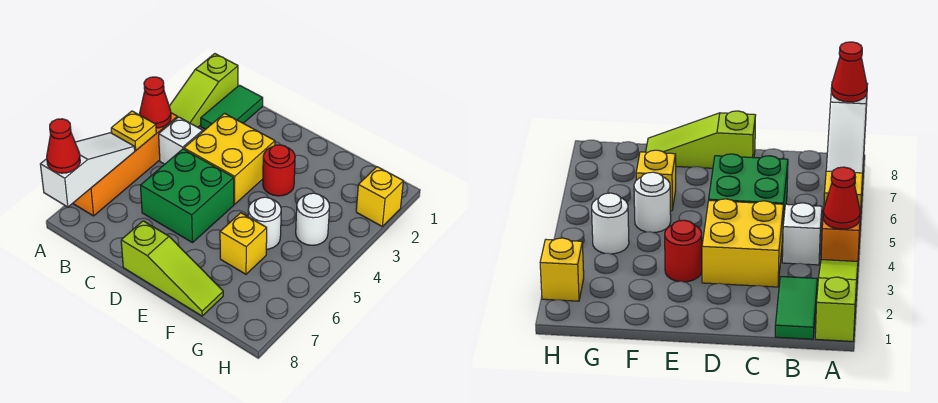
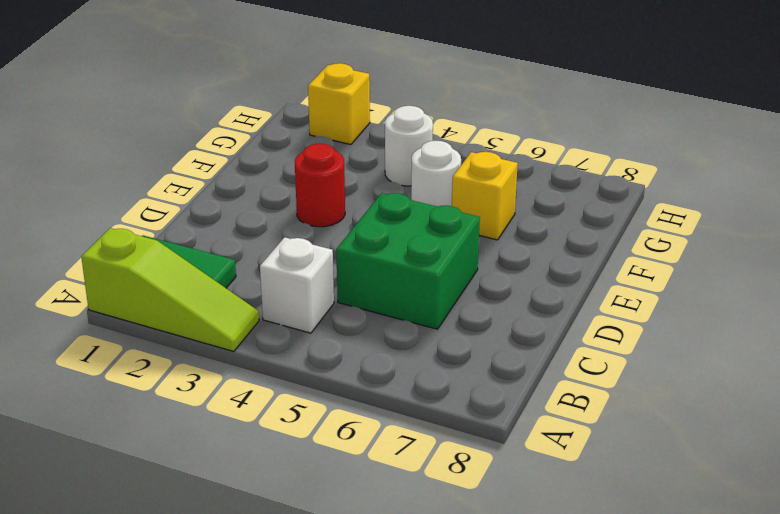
none -> orange brick A4:A7 level 1
none -> yellow brick C3:D4 level 1
none -> lime slope D8:F8 level 1 top D

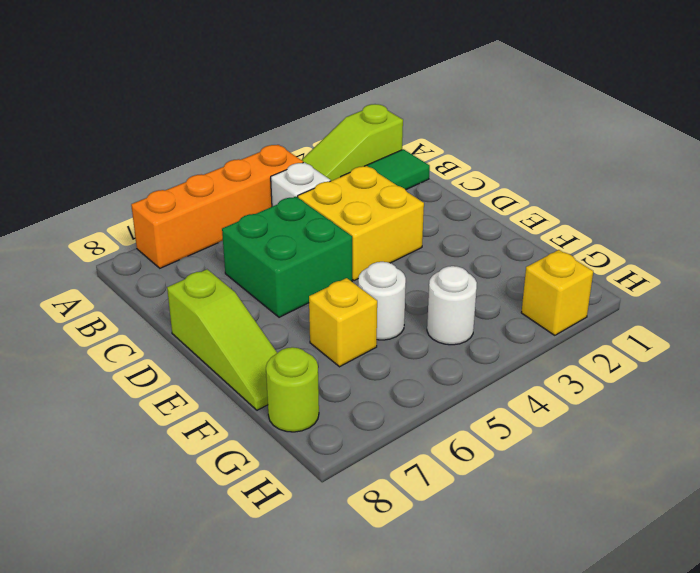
lime round brick G8 level 1 -> none
none -> red round brick E3 level 1
none -> red cone A4 level 2
none -> yellow plate A5 level 2

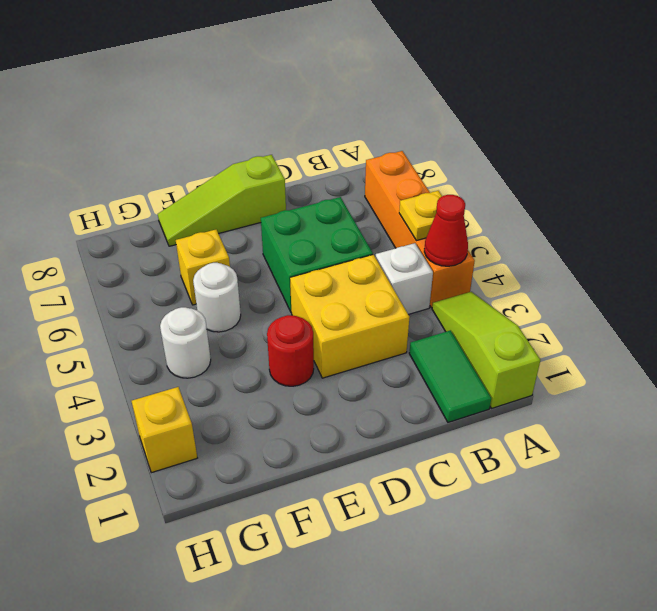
none -> white slope A6:A8 level 2 top 8
none -> red cone A8 level 3

